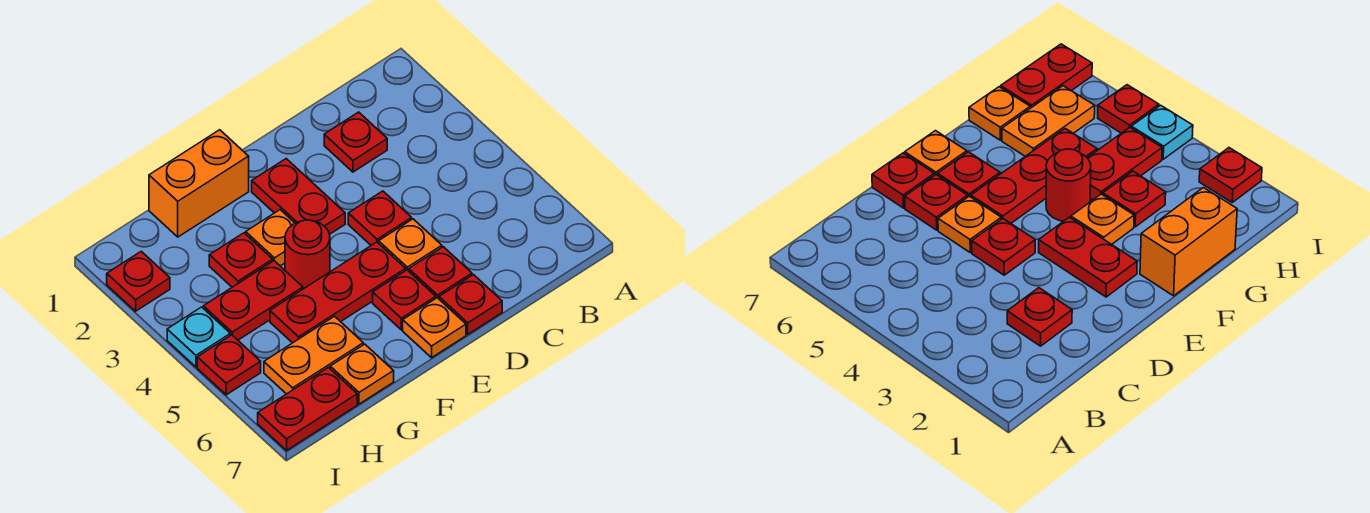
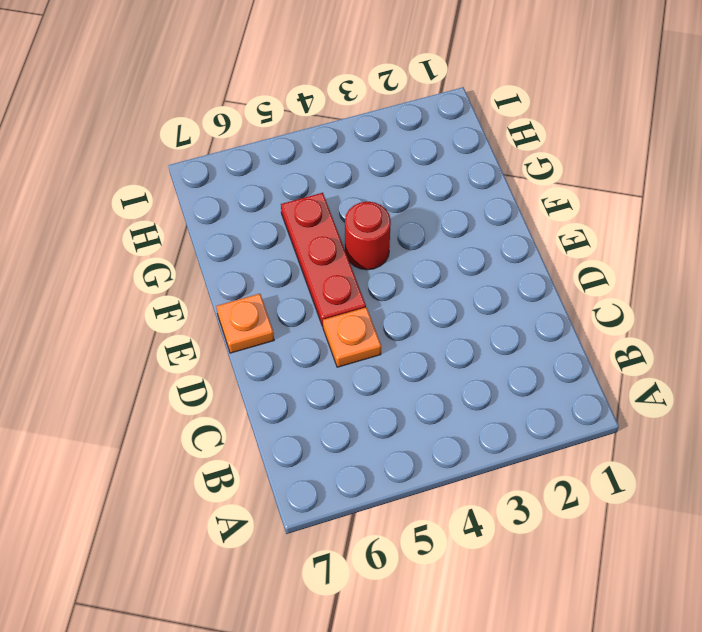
none -> red plate C2 level 1
none -> red plate D4 level 1
none -> red plate D6 level 1

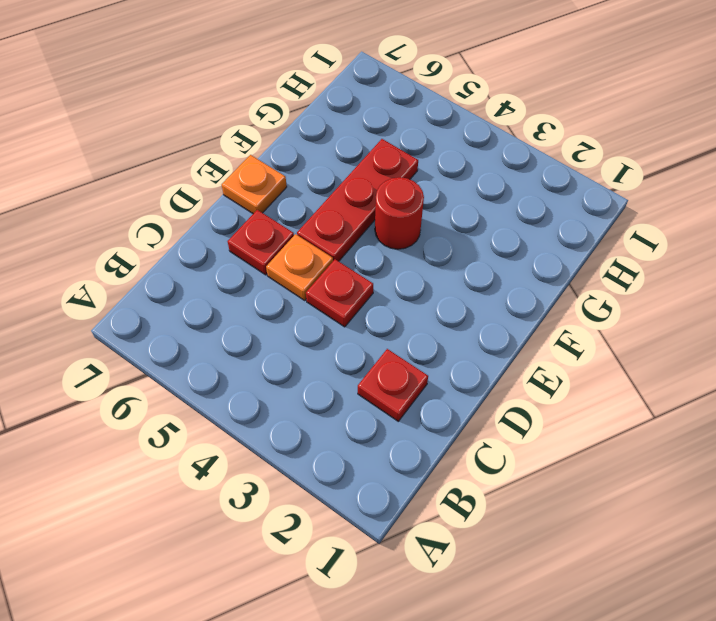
none -> red plate D7 level 1
none -> red plate E2:E3 level 1
none -> red plate E6 level 1

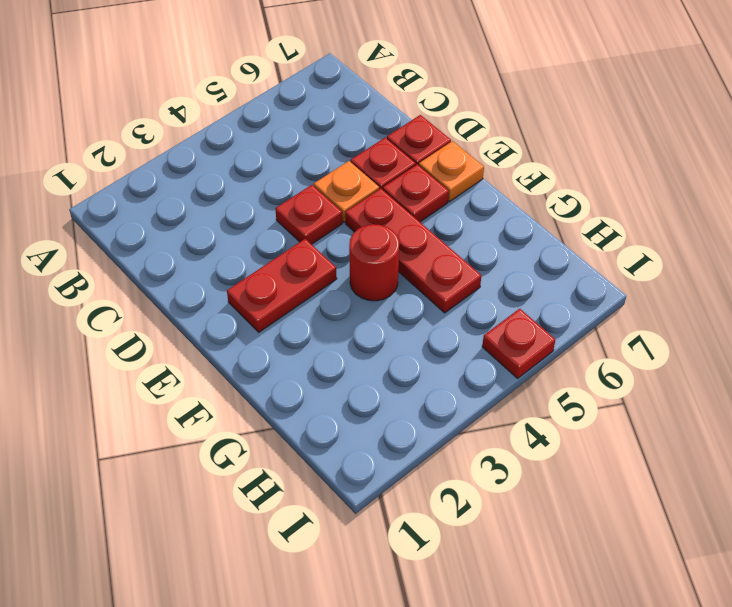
none -> red plate C2 level 1
none -> orange brick F1:G1 level 1
none -> orange plate F3 level 1

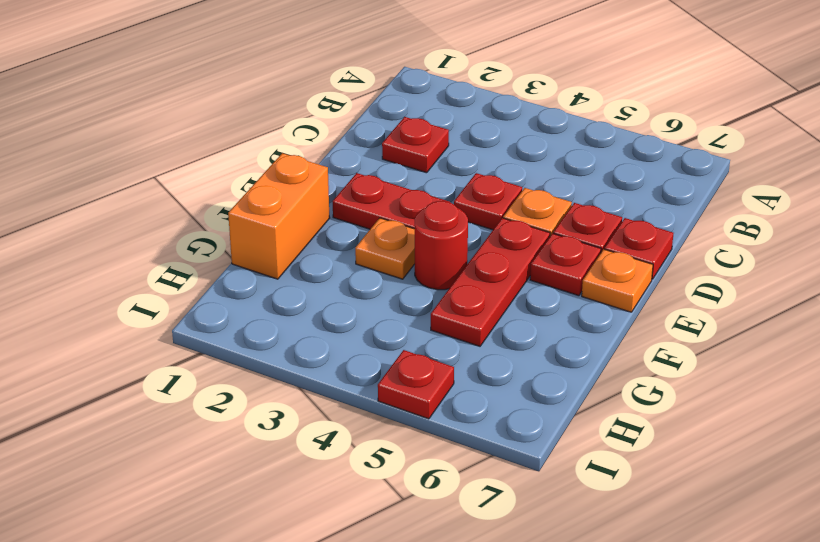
none -> red plate G3 level 1
none -> red plate G4:H4 level 1
none -> orange plate G6:H6 level 1

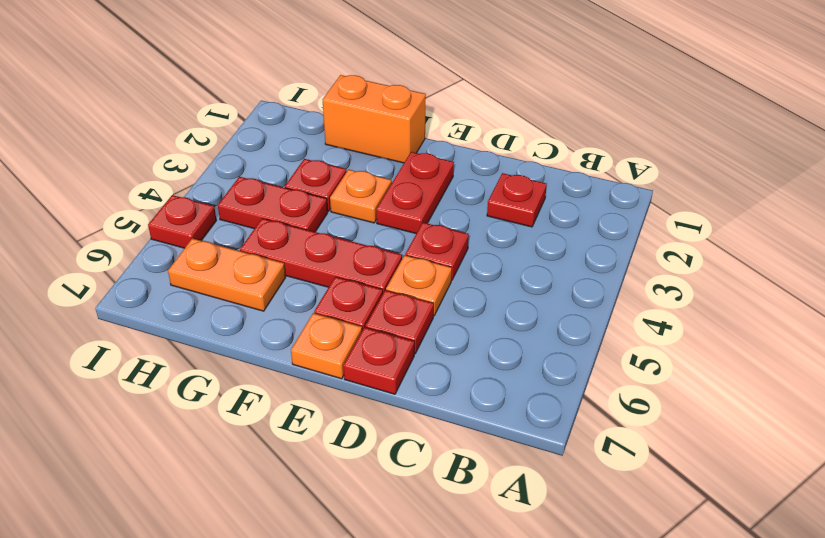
none -> red round brick F4 level 1
none -> orange plate G7 level 1
none -> red plate H7:I7 level 1

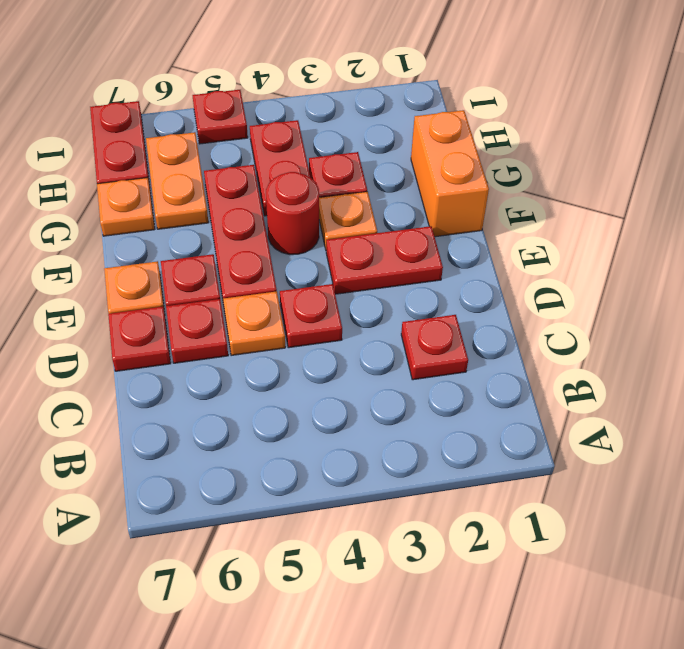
none -> red plate I2 level 1
none -> cyan plate I4 level 1

